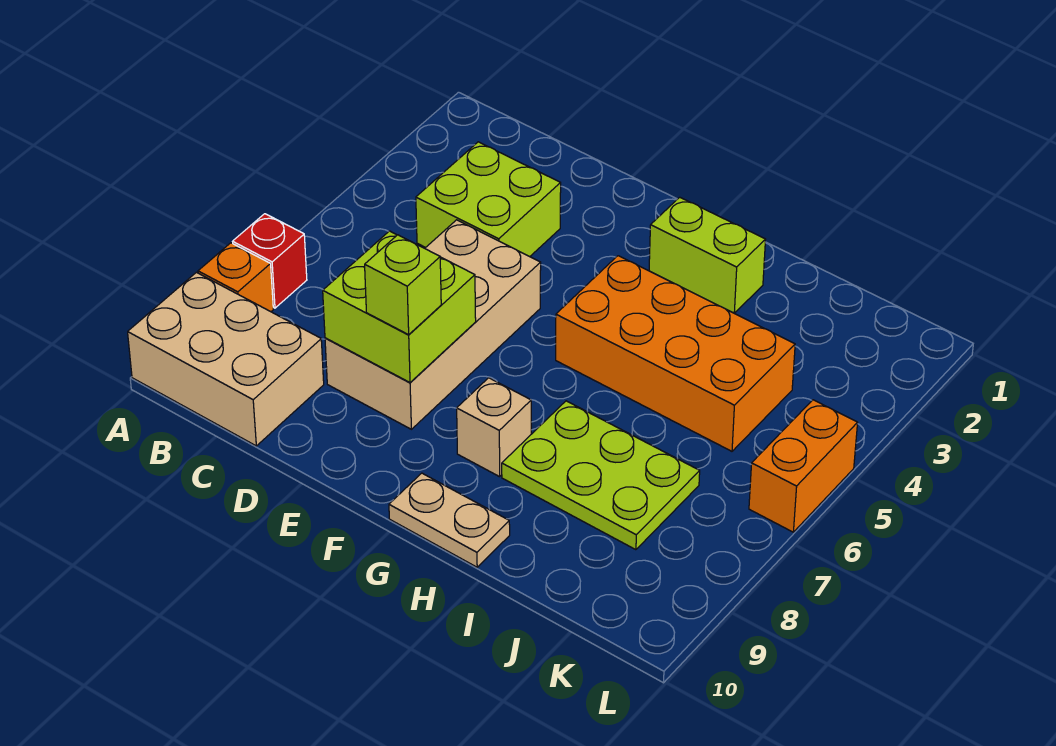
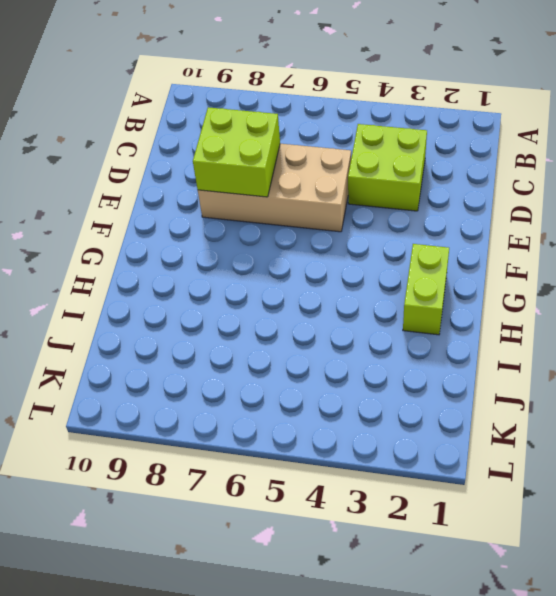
none -> red brick A7 level 1
none -> orange brick A8 level 1
none -> tan brick A9:C10 level 1

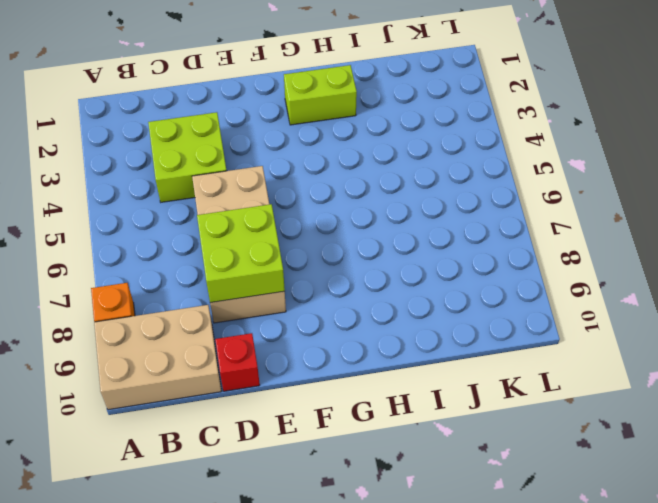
red brick D10 level 1 -> red brick A7 level 1
none -> orange brick G4:J5 level 1
none -> tan brick G8 level 1
none -> tan plate G10:H10 level 1

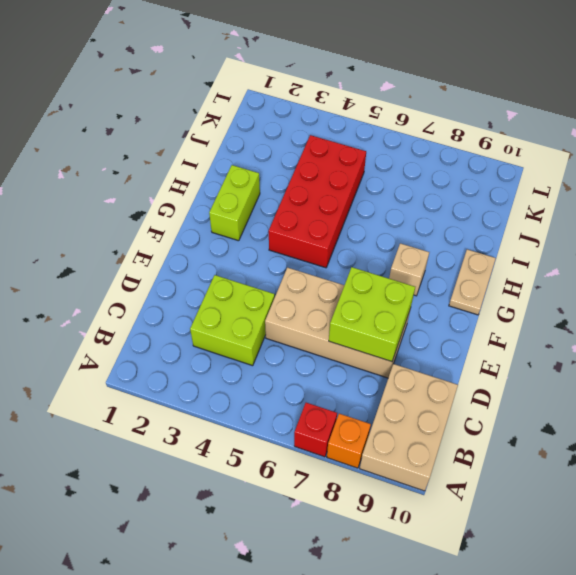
red brick G4:J5 level 1 -> orange brick G4:J5 level 1
none -> lime plate H7:J8 level 1
none -> orange brick L5:L6 level 1
none -> lime brick E8 level 3

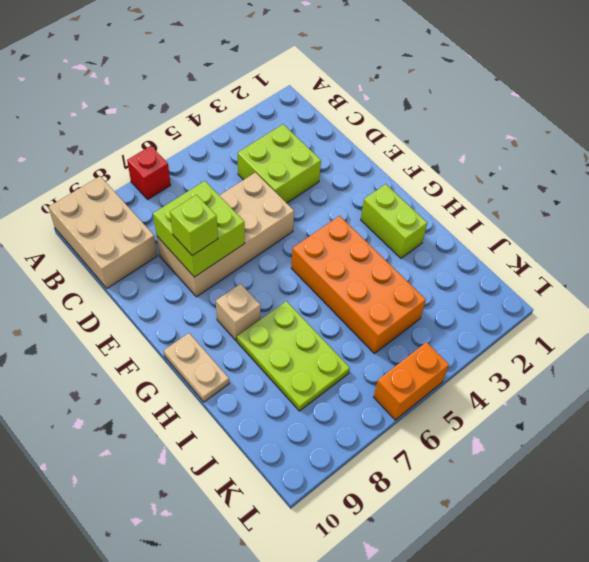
none -> orange brick A8 level 1

